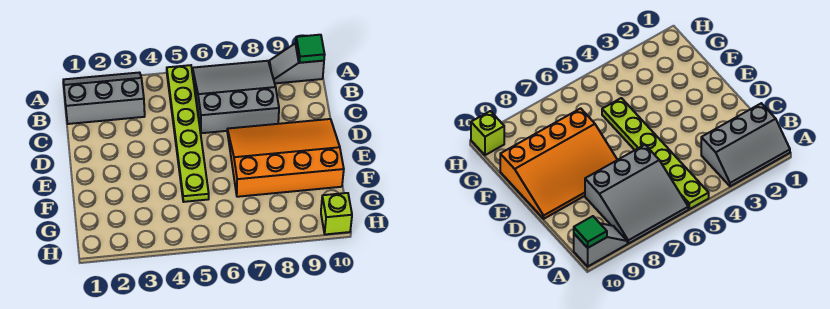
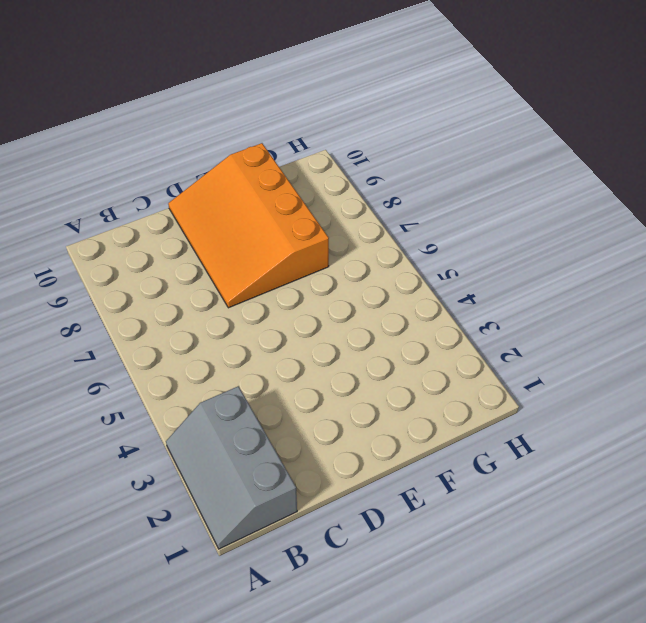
none -> lime plate A5:F5 level 1
none -> grey slope A6:C8 level 1 top C

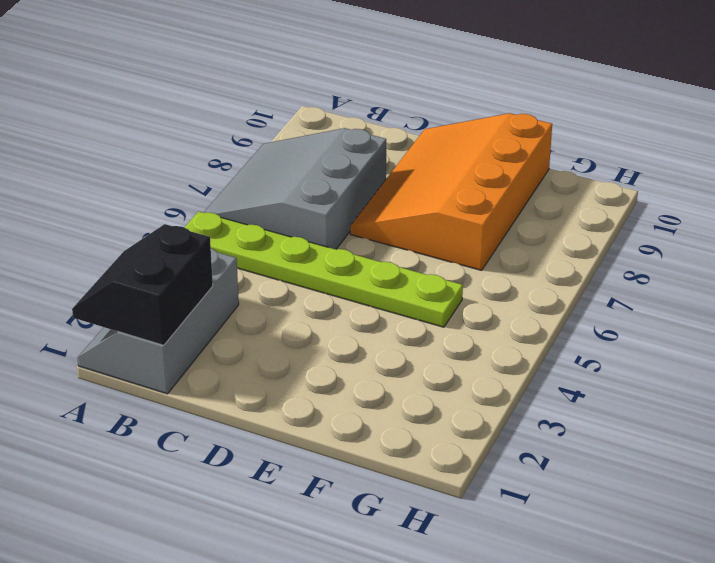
black slope A1:B2 level 2 top B -> none
none -> grey slope A9:A10 level 1 top 10
none -> lime brick H10 level 1

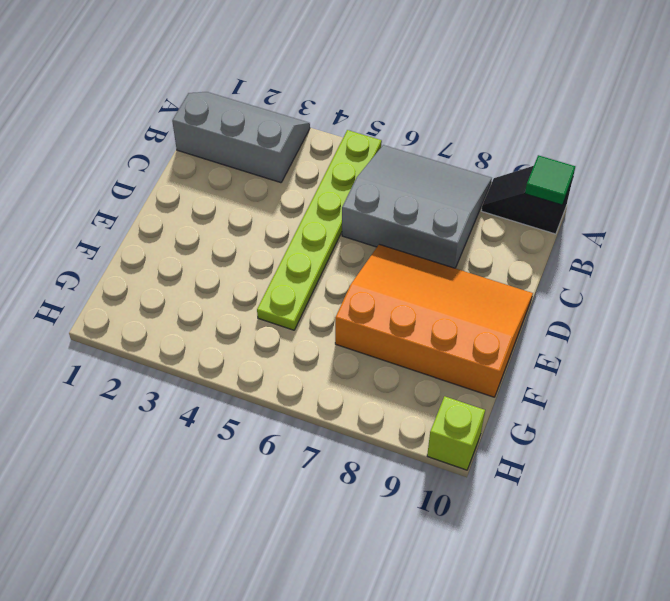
black slope A9:A10 level 1 top 10 -> grey slope A9:A10 level 1 top 10

